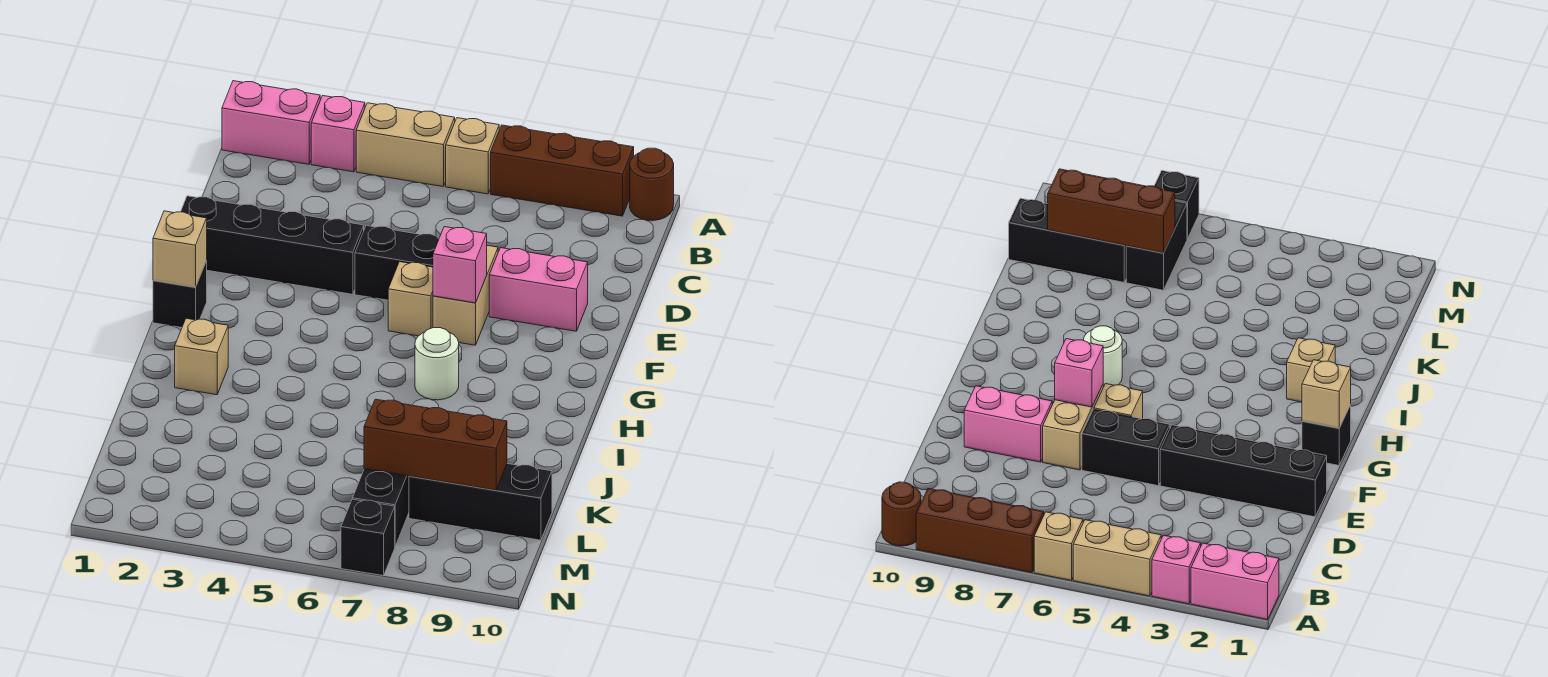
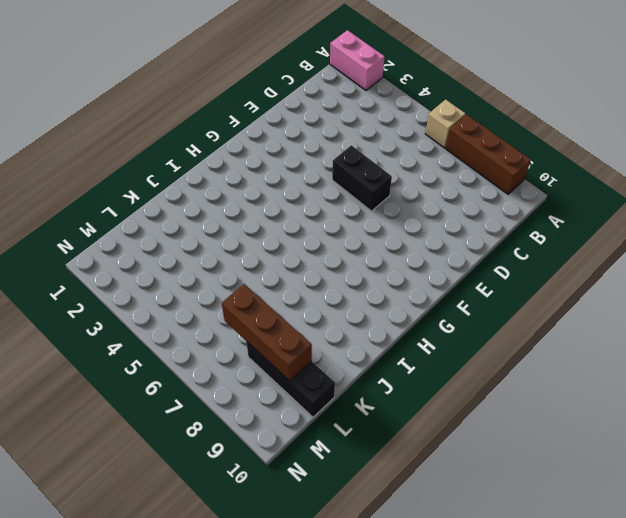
none -> pink brick A3 level 1
none -> tan brick A4:A5 level 1
none -> brown round brick A10 level 1

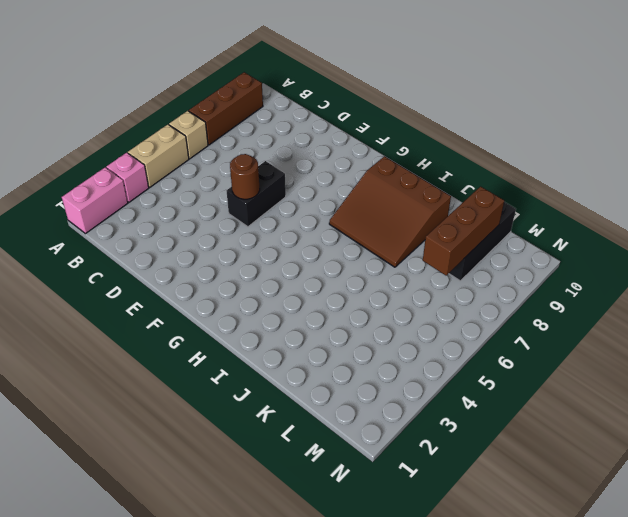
brown round brick E5 level 2 -> brown round brick A10 level 1
brown slope H7:J9 level 1 top 9 -> white round brick H7 level 1
none -> black brick E1:E4 level 1
none -> tan brick E7:F7 level 1
none -> pink brick E8:E9 level 1

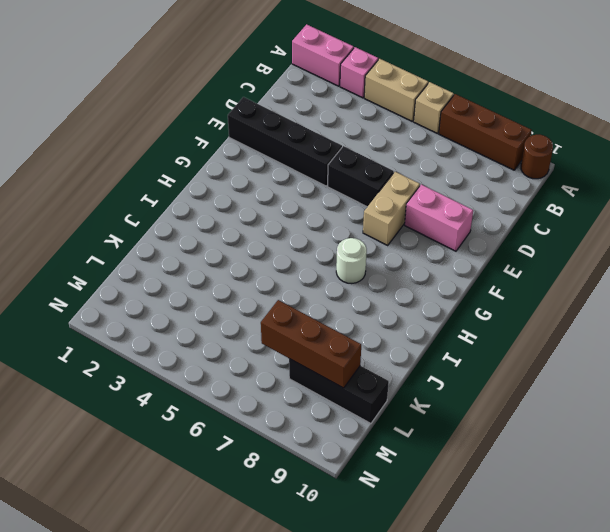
none -> tan brick F6 level 1
none -> black brick G1 level 1
none -> tan brick I2 level 1

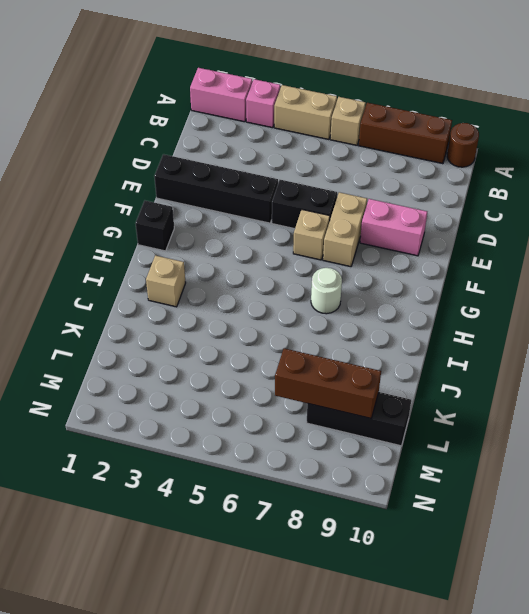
none -> black brick L7:M7 level 1
none -> black brick N7 level 1
none -> pink brick F7 level 2

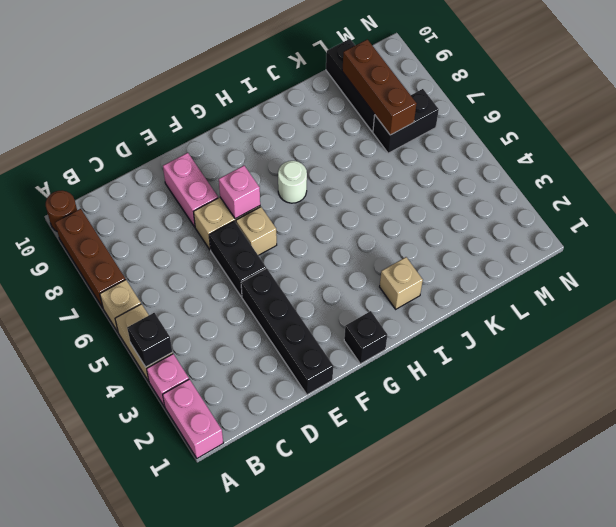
black brick A4 level 2 -> black brick N7 level 1
none -> tan brick G1 level 2

